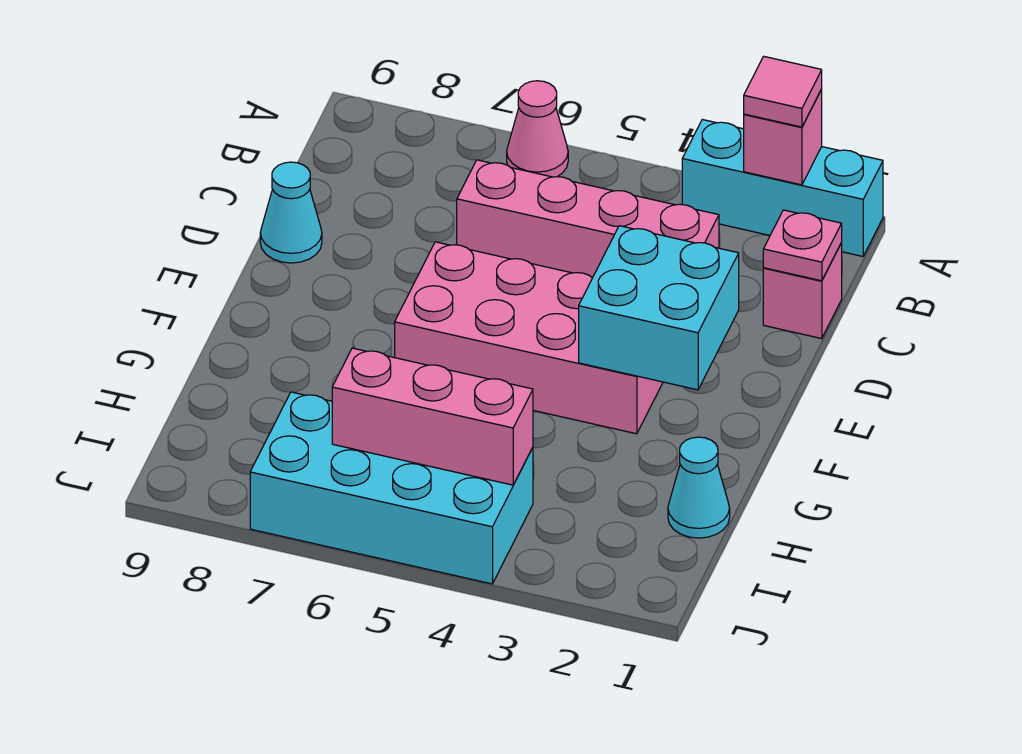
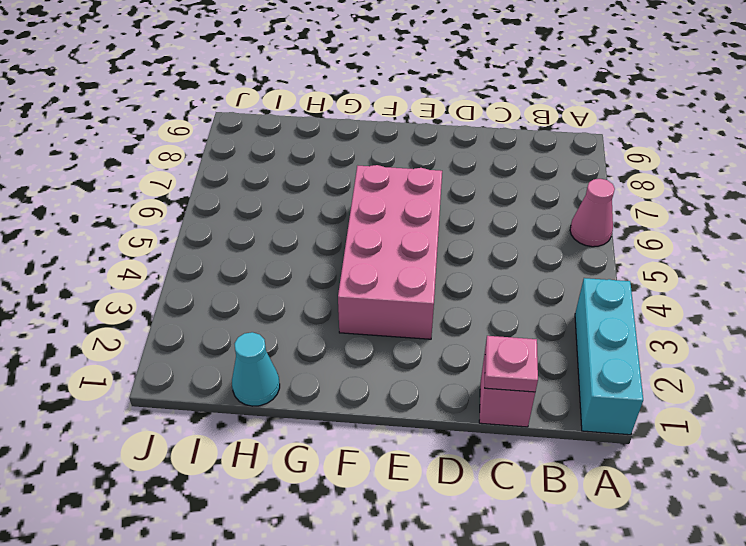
none -> pink brick C3:C6 level 1
none -> cyan cone D9 level 1
none -> cyan brick I4:J7 level 1

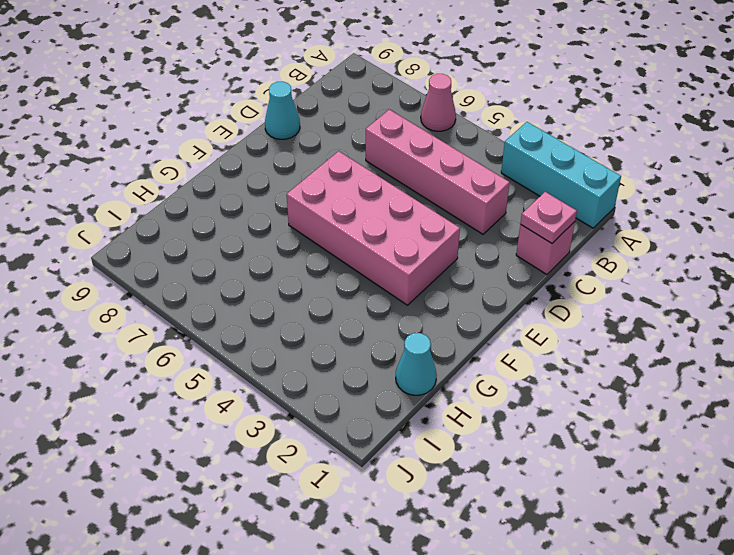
none -> cyan brick I4:J7 level 1
none -> pink brick A2 level 2
none -> cyan brick E2:F3 level 2

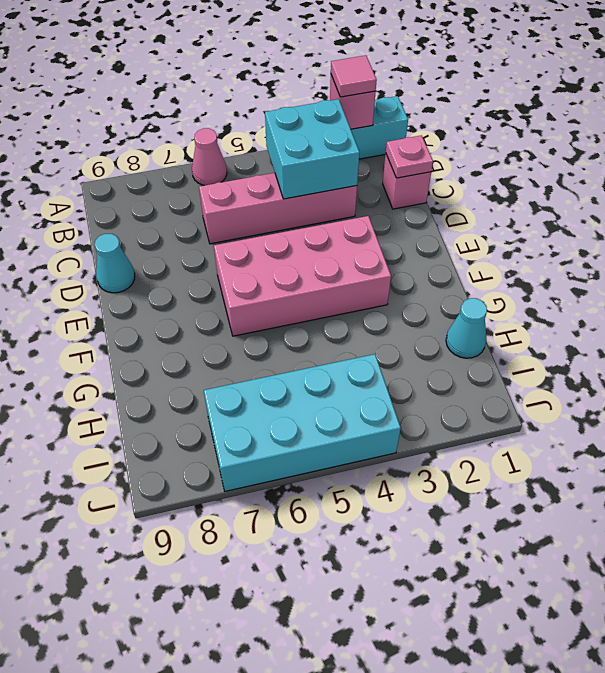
cyan brick B3:C4 level 2 -> cyan brick E2:F3 level 2
none -> pink brick I4:I6 level 2

